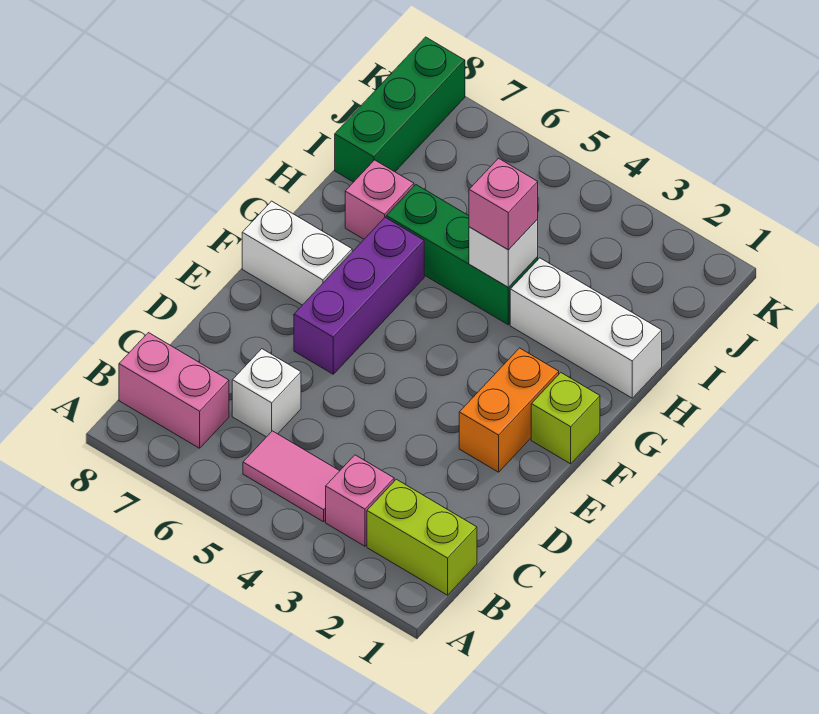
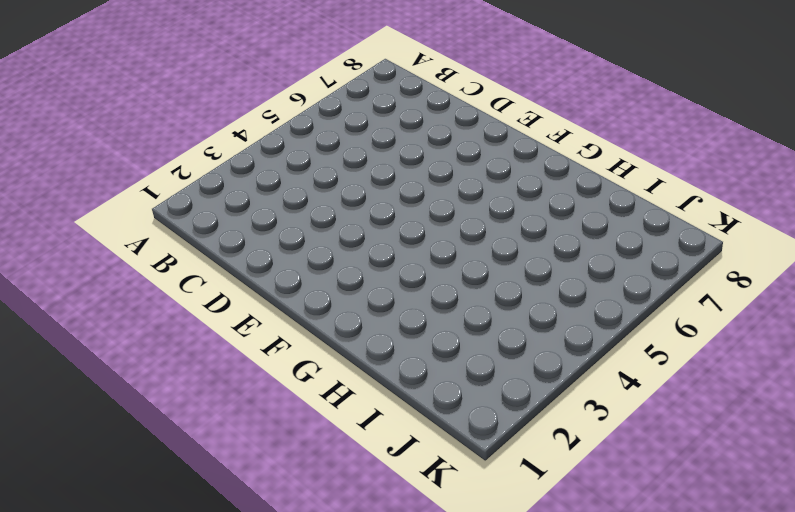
none -> lime brick B1:B2 level 1
none -> pink brick B3 level 1
none -> pink tile B4:B5 level 1

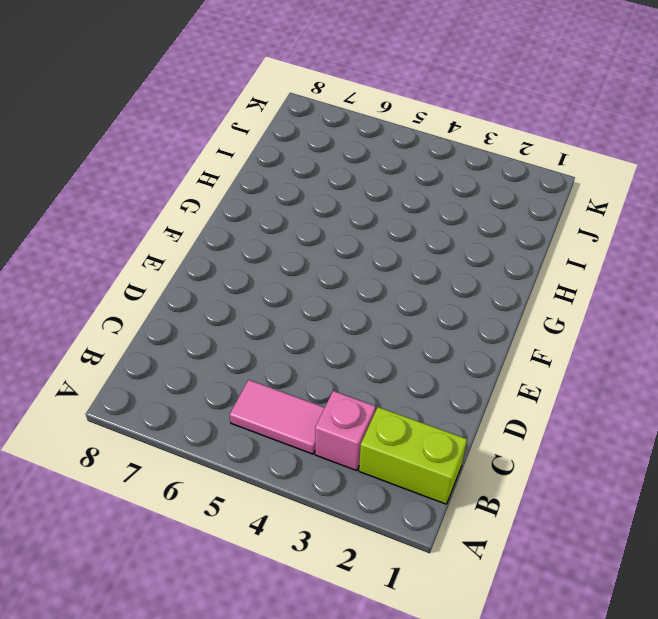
none -> pink brick B7:B8 level 1
none -> white brick C6 level 1
none -> orange brick E2:F2 level 1

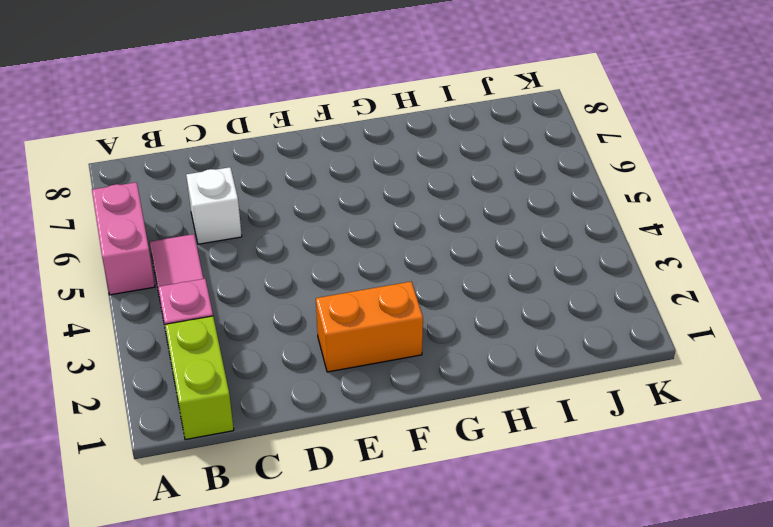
pink brick A5:A6 level 1 -> pink brick B7:B8 level 1
none -> purple brick E6:G6 level 1
none -> lime brick F1 level 1
none -> white brick F7:F8 level 1

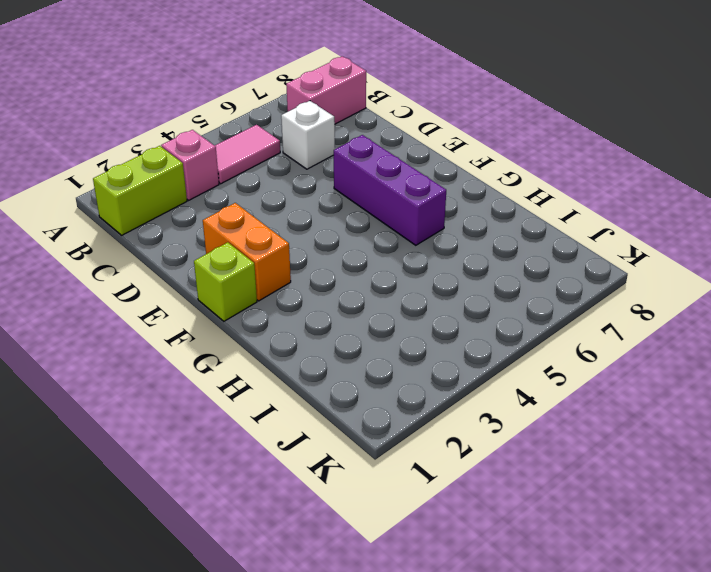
none -> white brick F7:F8 level 1
none -> white brick H1:H3 level 1
none -> green brick H4:H6 level 1

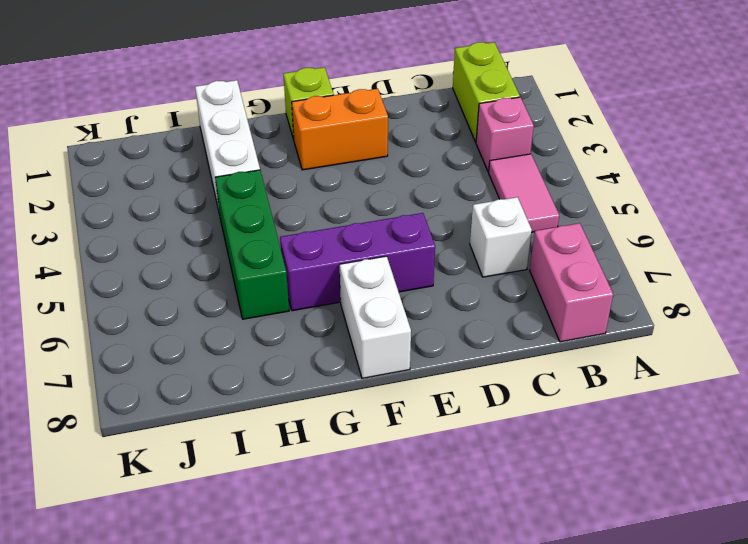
none -> pink brick H7 level 1
none -> green brick I8:K8 level 1
none -> white brick H4 level 2

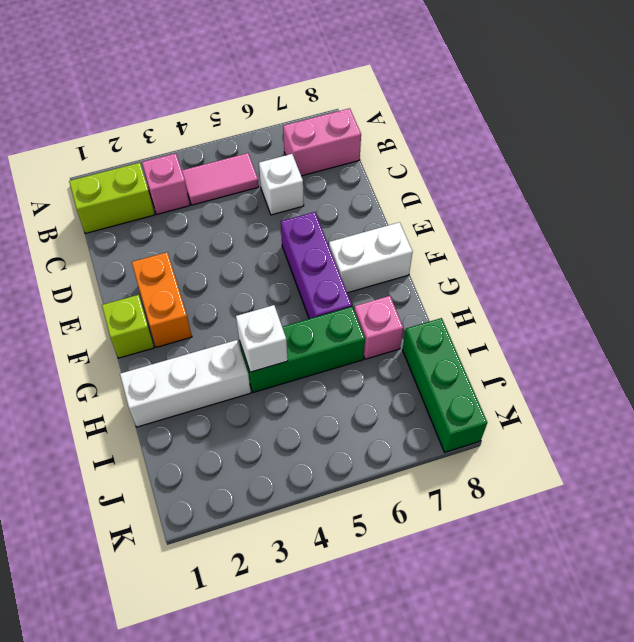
none -> pink brick H4 level 3

